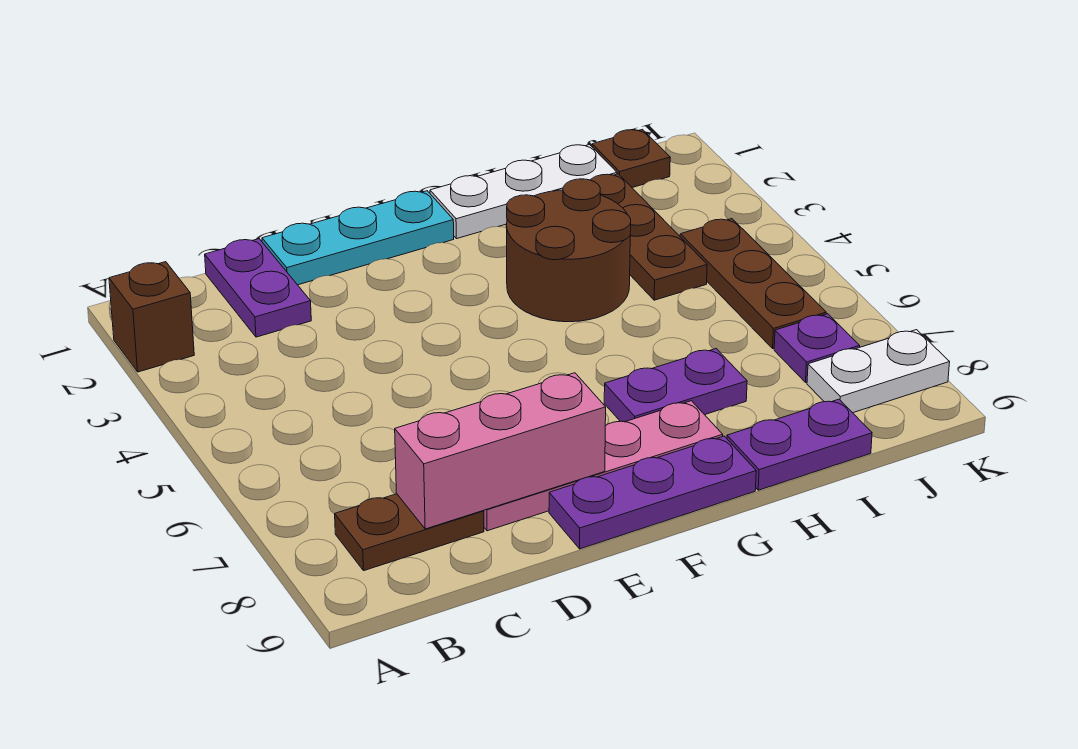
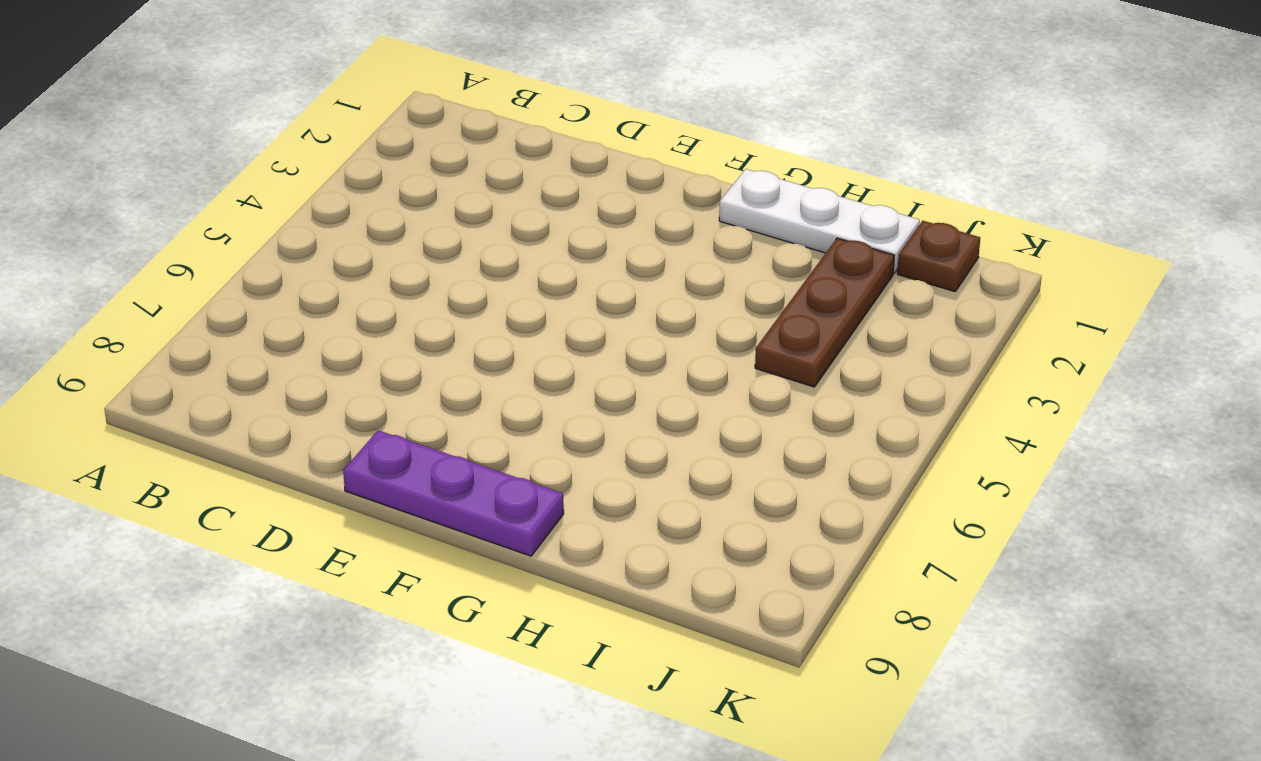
none -> brown brick A2 level 1
none -> brown plate B8:C8 level 1
none -> purple plate C1:C2 level 1

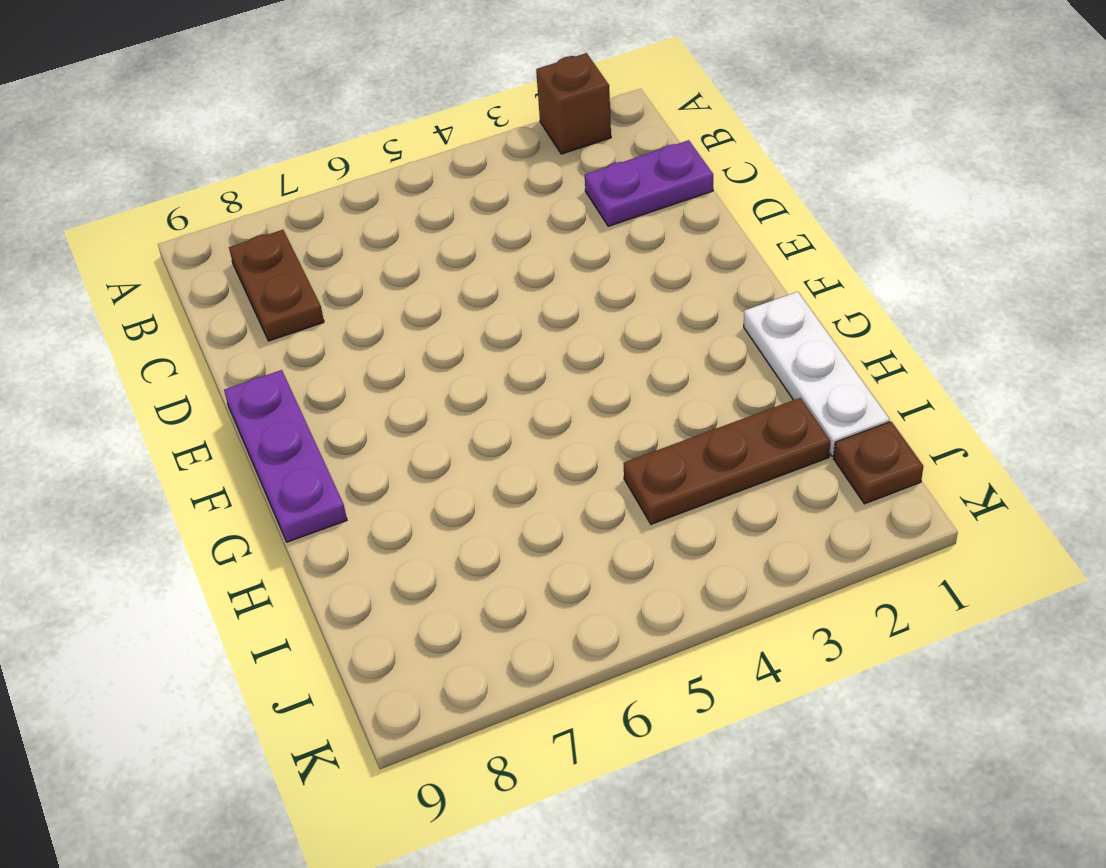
none -> cyan plate D1:F1 level 1
none -> pink plate D8:G8 level 1
none -> brown round brick G3:H4 level 1

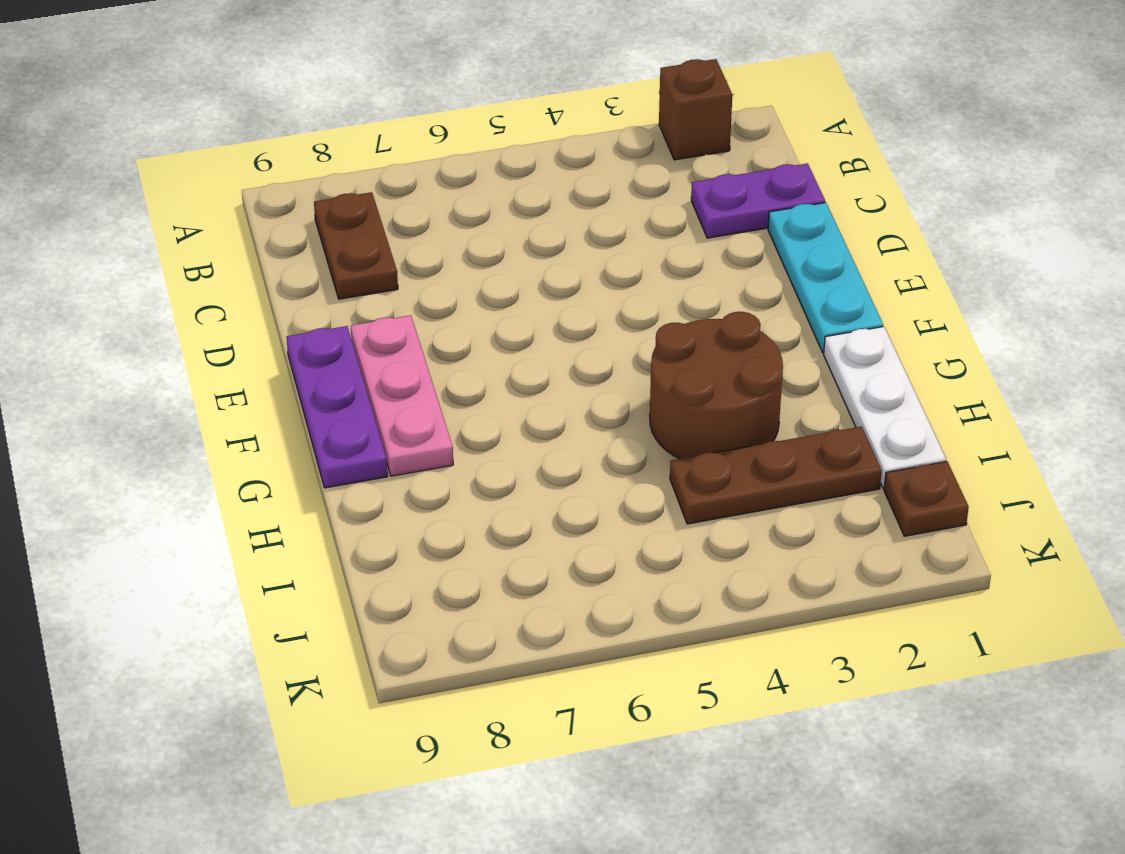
pink plate E8:G8 level 1 -> pink plate D8:G8 level 1
none -> purple plate G7:H7 level 1
none -> purple plate H9:I9 level 1
none -> brown plate J4:J6 level 1

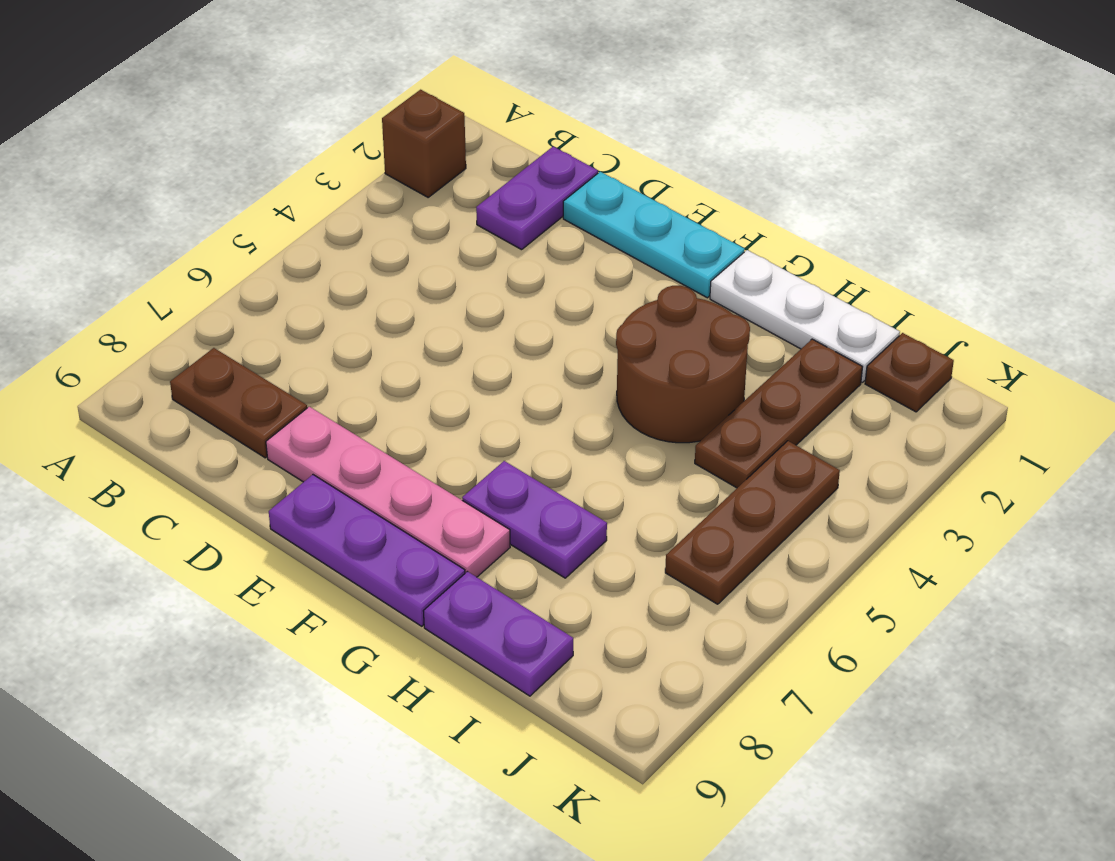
none -> purple plate J7 level 1
none -> white plate J8:K8 level 1
none -> pink brick C8:E8 level 2

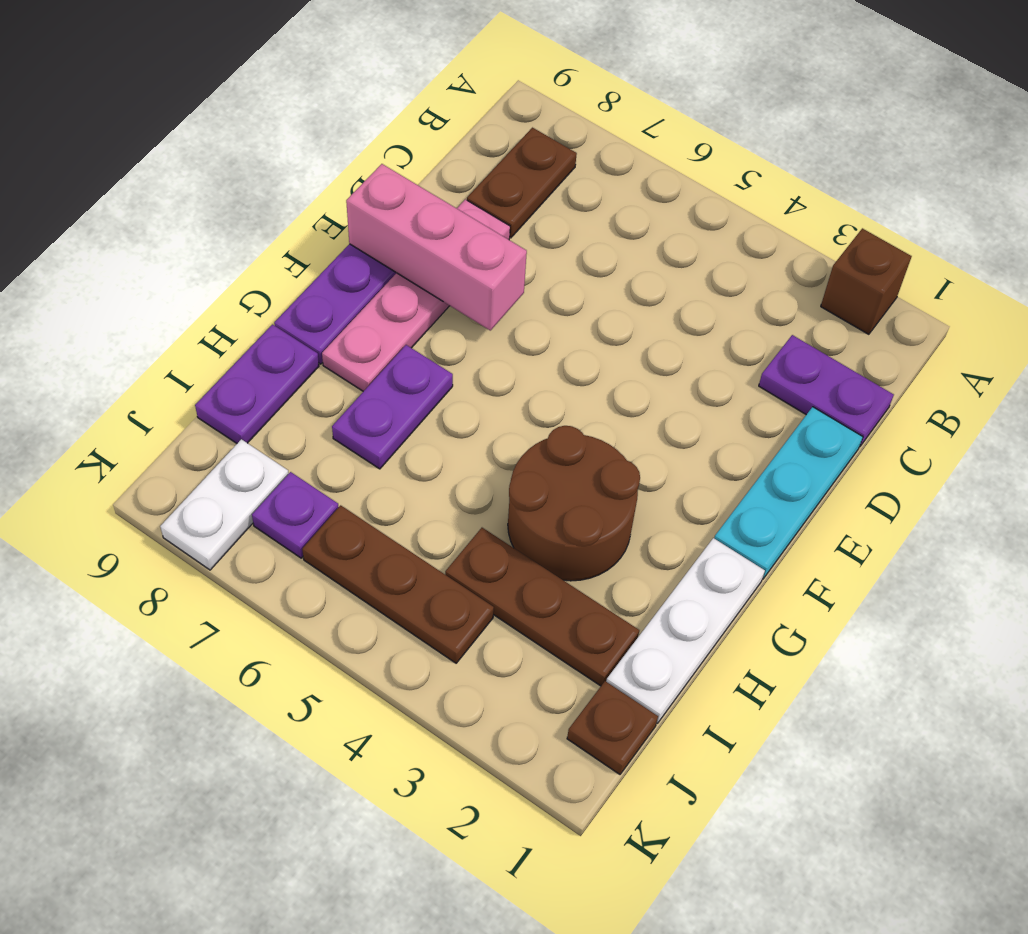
pink brick E7:E9 level 2 -> pink brick C8:E8 level 2

